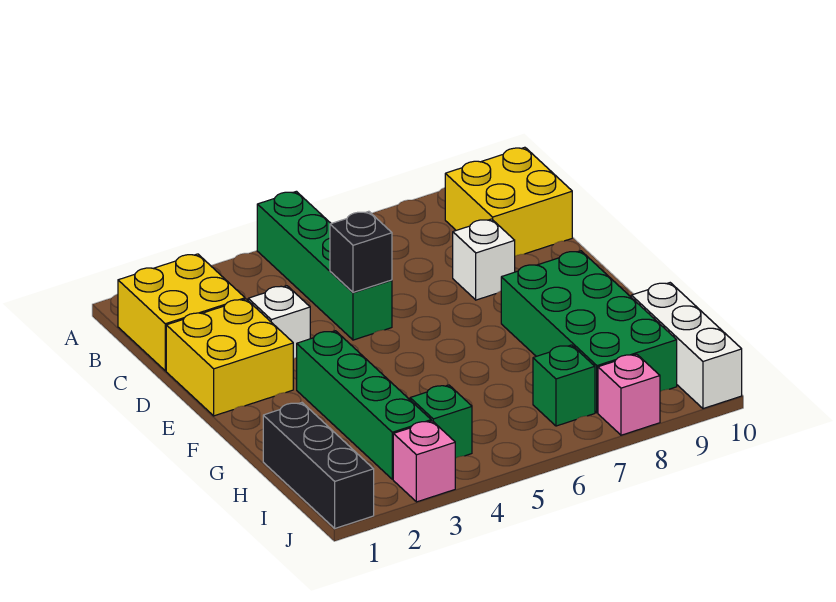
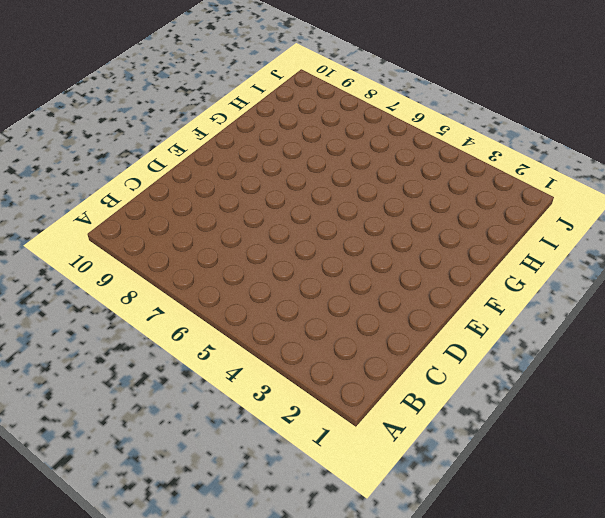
none -> green brick A5:D5 level 1
none -> yellow brick B1:C2 level 1
none -> yellow brick B9:C10 level 1

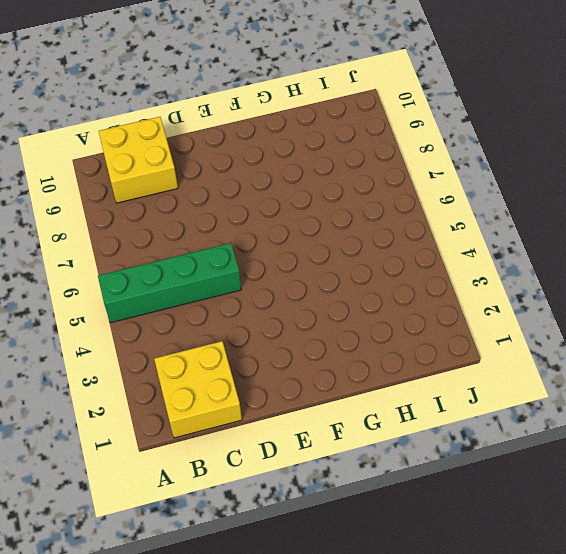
none -> yellow brick D1:E2 level 1
none -> white brick D3 level 1
none -> white brick D8 level 1

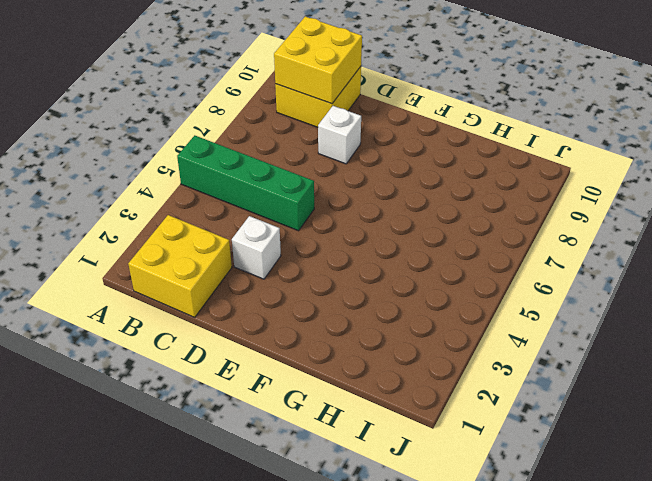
yellow brick B9:C10 level 2 -> yellow brick D1:E2 level 1
none -> green brick F3:I3 level 1
none -> green brick F8:I9 level 1
none -> black brick H1:J1 level 1

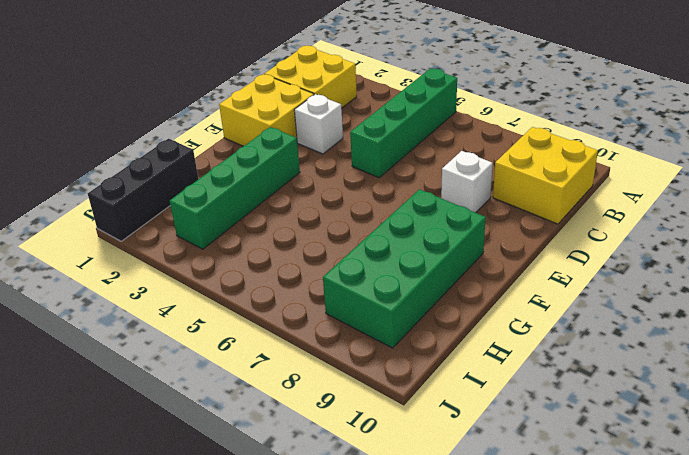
none -> white brick H10:J10 level 1
none -> green brick I4 level 1
none -> green brick I7 level 1

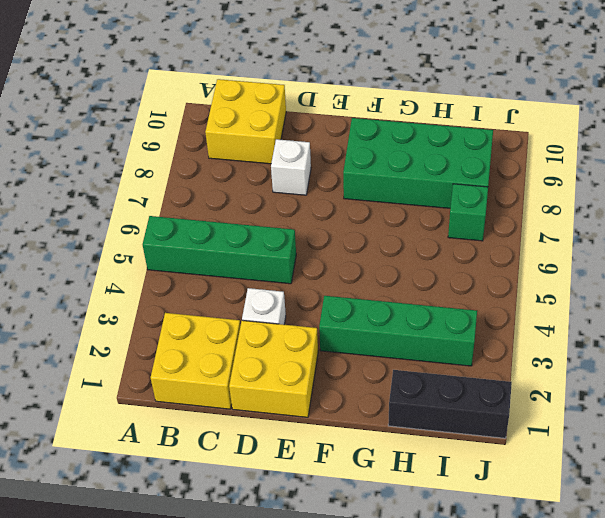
none -> white brick H10:J10 level 1
none -> green brick I4 level 1
none -> pink brick J3 level 1

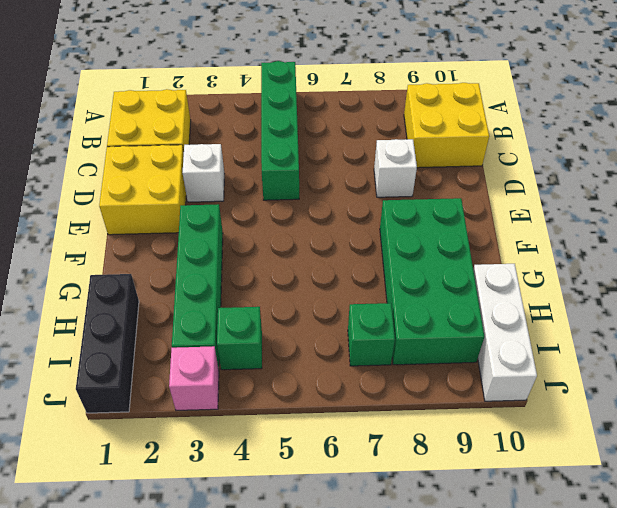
none -> pink brick J8 level 1
none -> black brick D5 level 2

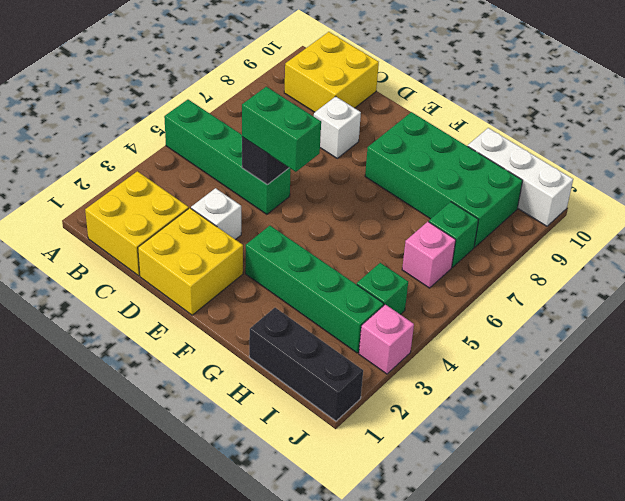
green brick D5:E5 level 3 -> none
pink brick I6 level 1 -> pink brick J8 level 1

